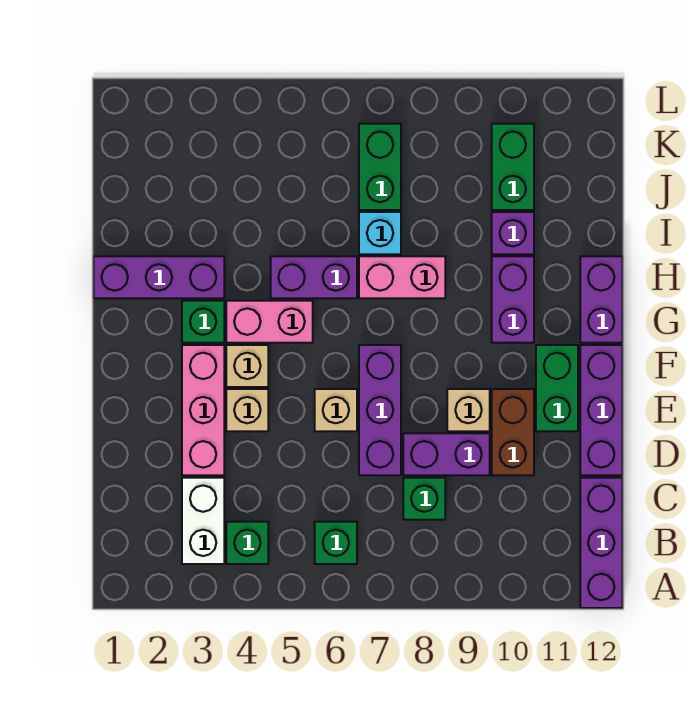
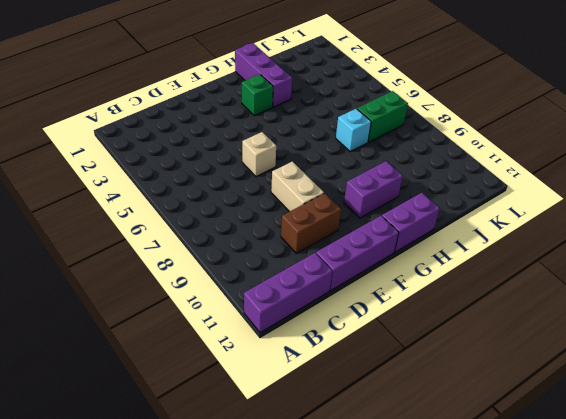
tan brick E8:E9 level 1 -> tan brick E9 level 1
none -> white brick B3:C3 level 1
none -> green brick B4 level 1
none -> green brick B6 level 1

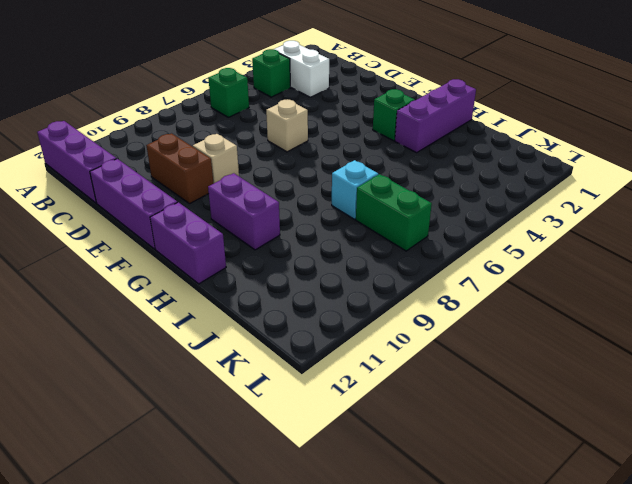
none -> green brick C8 level 1
none -> pink brick D3:F3 level 1
none -> purple brick D7:F7 level 1

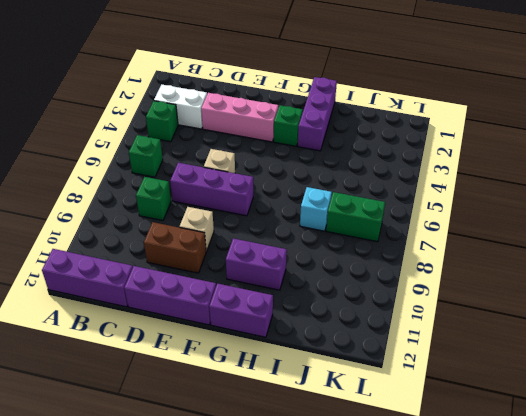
none -> purple brick D8:D9 level 1
none -> tan brick E4 level 1
none -> green brick E11:F11 level 1

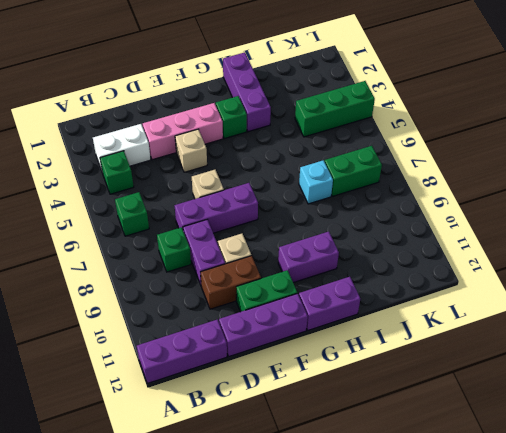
green brick J4:L4 level 1 -> none
none -> tan brick F4 level 1
none -> pink brick G4:G5 level 1
none -> purple brick H5:H6 level 1

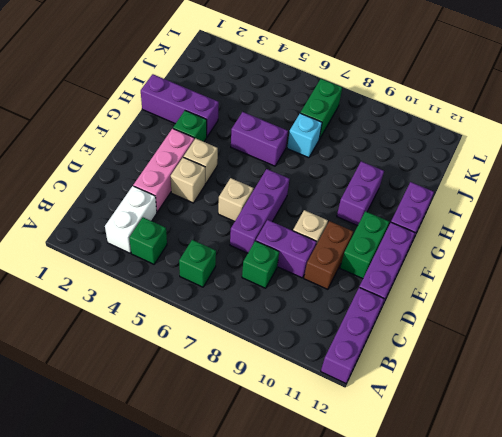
none -> pink brick G4:G5 level 1
none -> pink brick H7:H8 level 1
none -> purple brick I10 level 1

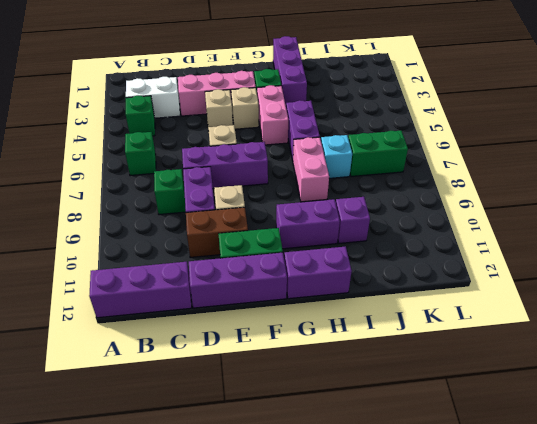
none -> green brick J10:K10 level 1

